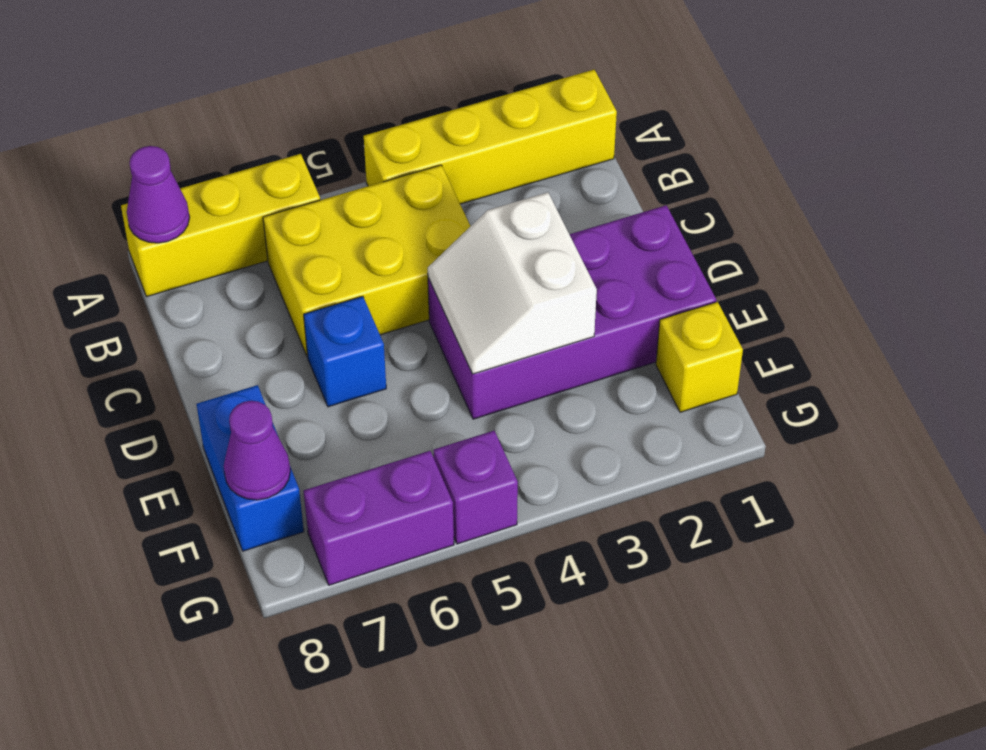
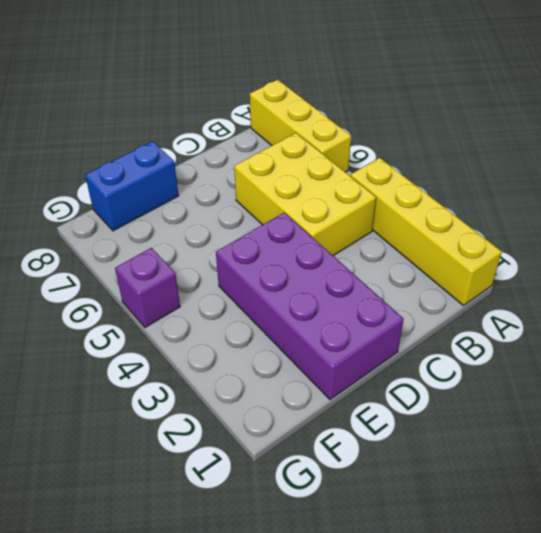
none -> blue brick D6 level 1
none -> yellow brick F1 level 1
none -> purple brick G6:G7 level 1

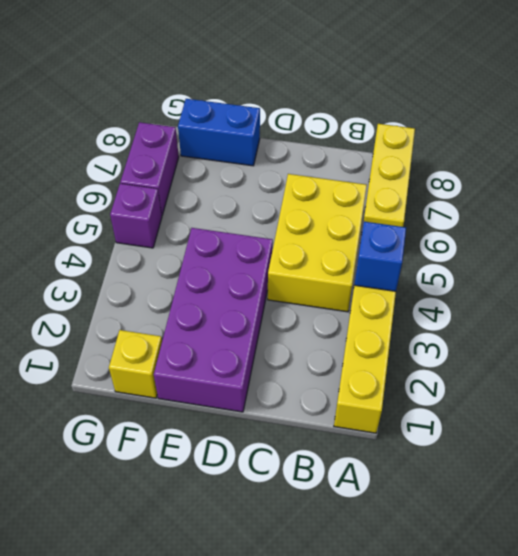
blue brick A4 level 2 -> blue brick D6 level 1
none -> purple cone A8 level 2
none -> white slope D3:E4 level 2 top 3
none -> purple cone F8 level 2

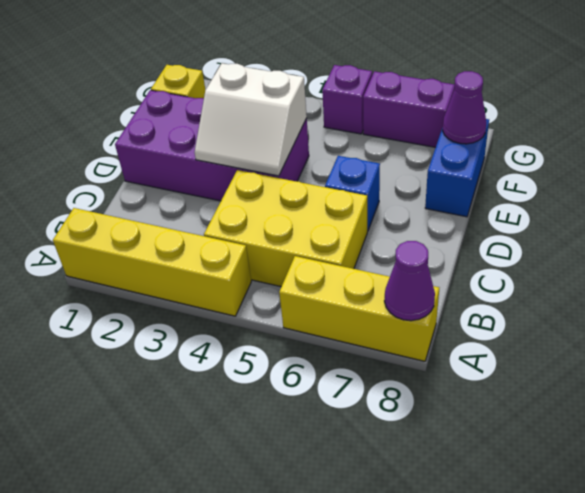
white slope D3:E4 level 2 top E -> white slope D3:E4 level 2 top 3

